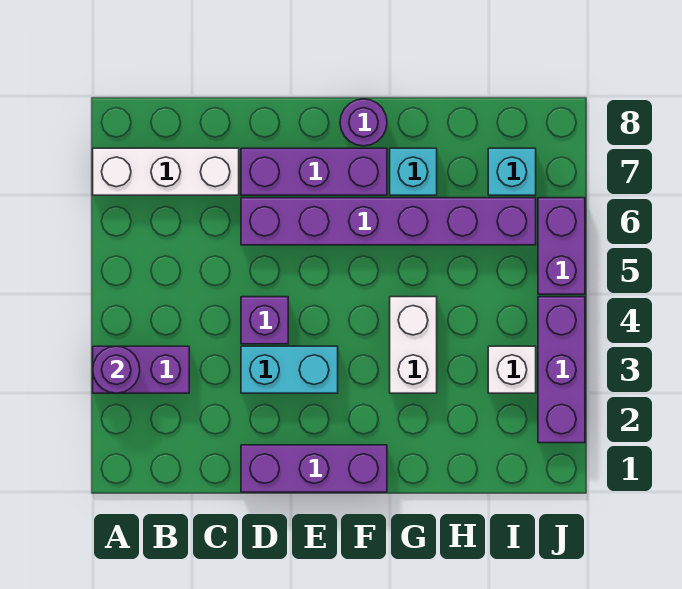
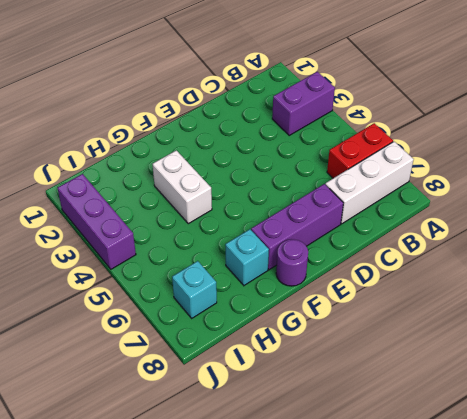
red brick A6:B6 level 1 -> none
none -> purple brick D1:F1 level 1
none -> cyan brick D3:E3 level 1
none -> purple brick D4 level 1

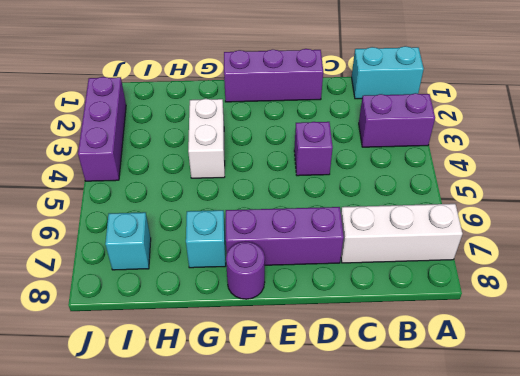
cyan brick A1:B1 level 1 -> cyan brick D3:E3 level 1
none -> purple brick D6:I6 level 1
none -> white brick I3 level 1
none -> purple brick J5:J6 level 1

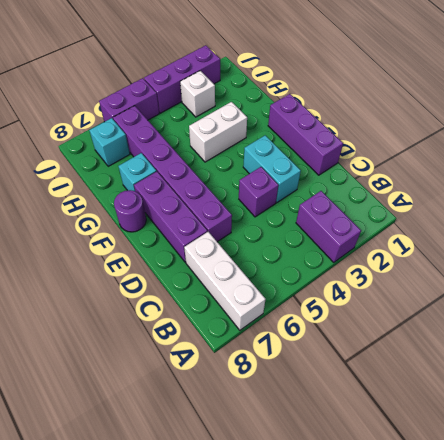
none -> purple round brick A3 level 2

